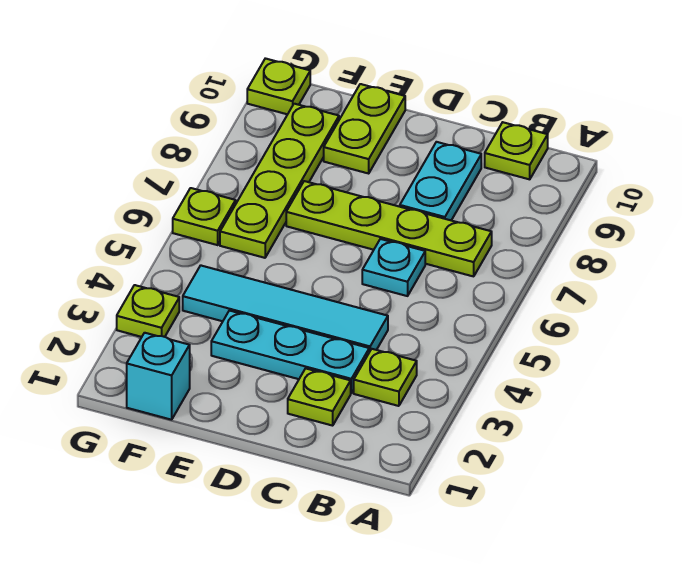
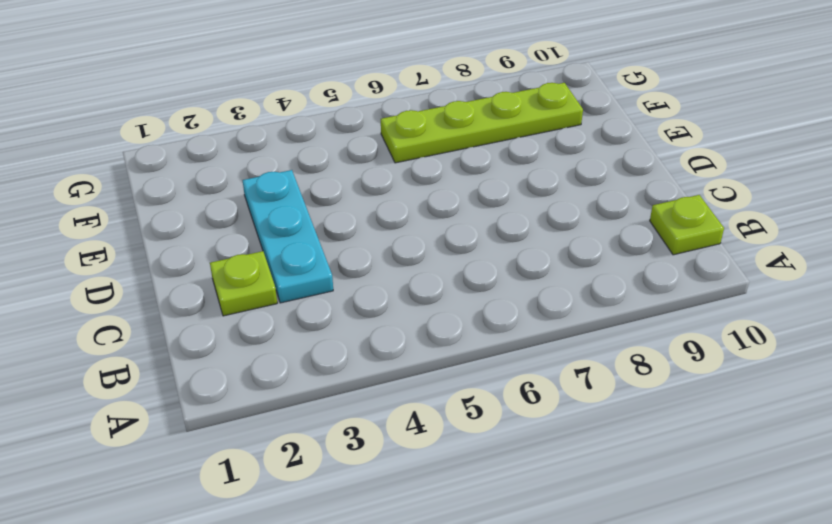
none -> lime plate B3 level 1
none -> lime plate B7:E7 level 1
none -> cyan tile C4:F4 level 1

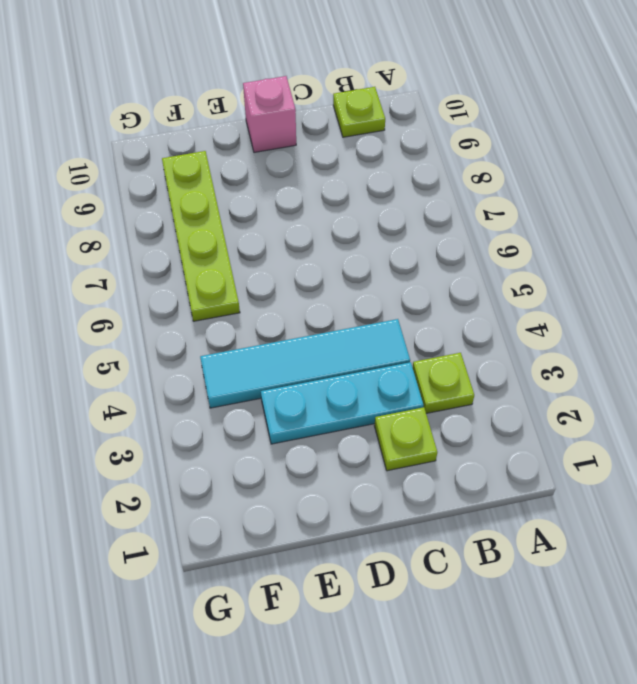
pink brick D10 level 1 -> none
none -> lime plate B7:E7 level 1
none -> cyan plate C6 level 1
none -> cyan plate C8:C9 level 1

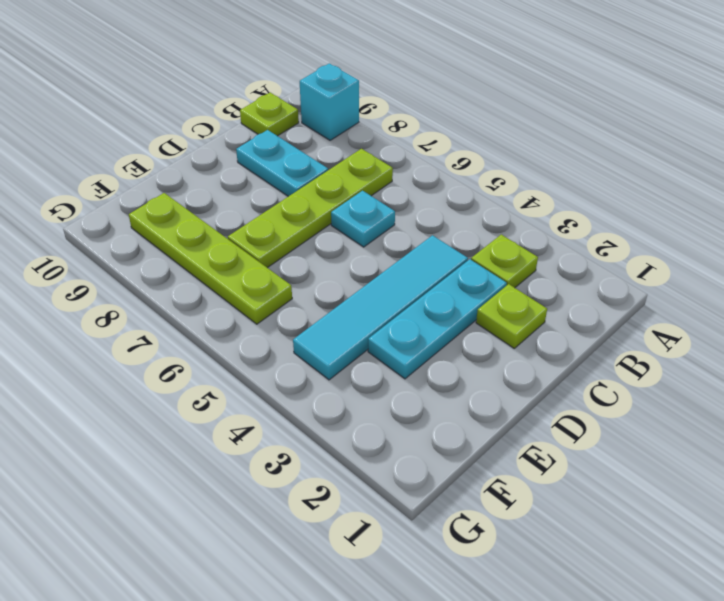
cyan brick A9 level 1 -> cyan brick F1 level 1
none -> lime plate E9:E10 level 1
none -> lime plate G3 level 1
none -> lime plate G6 level 1

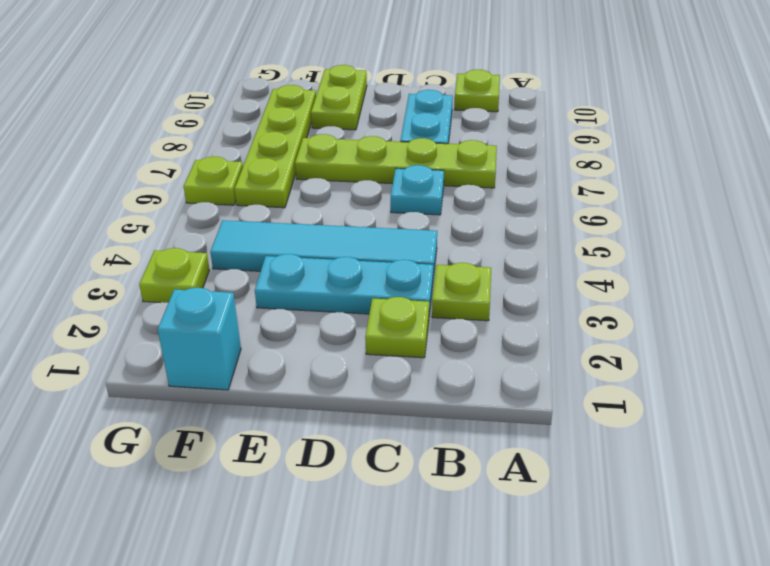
none -> lime plate G10 level 1

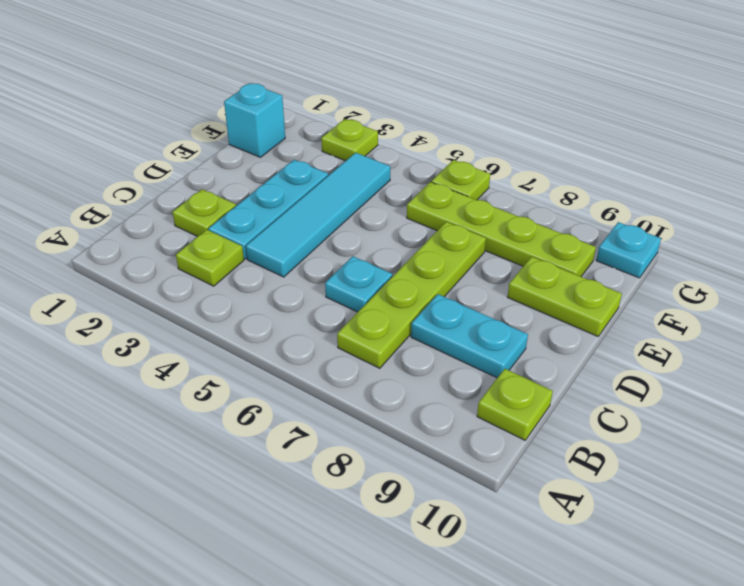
cyan plate G10 level 1 -> lime plate G10 level 1

